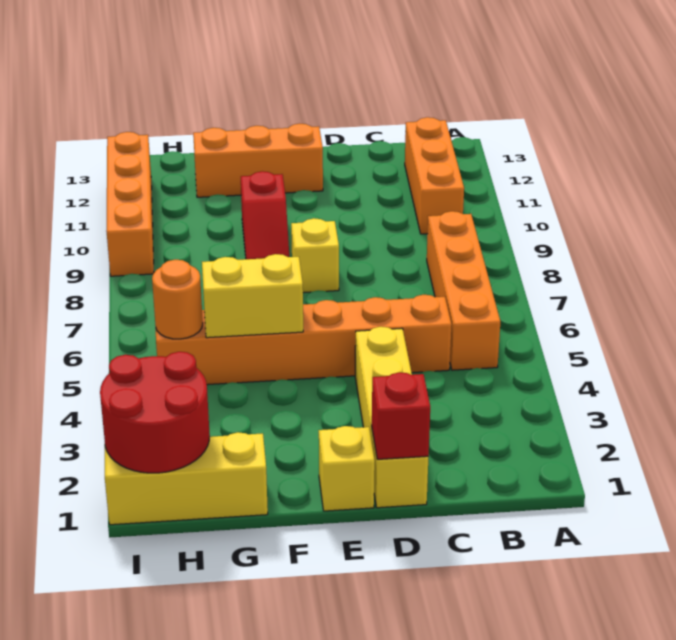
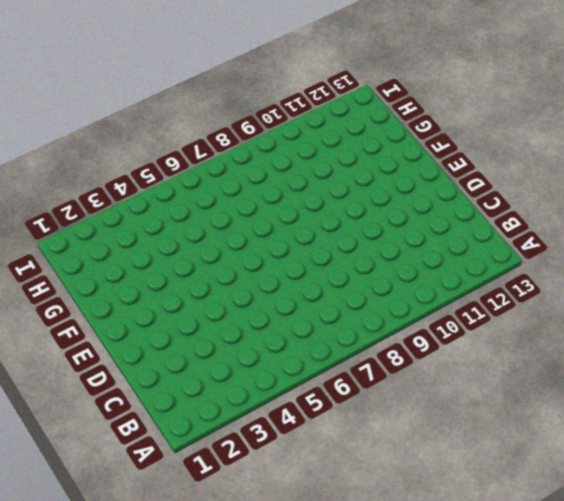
none -> orange brick B5:B8 level 1
none -> orange brick B10:B12 level 1
none -> orange brick C5:H5 level 1

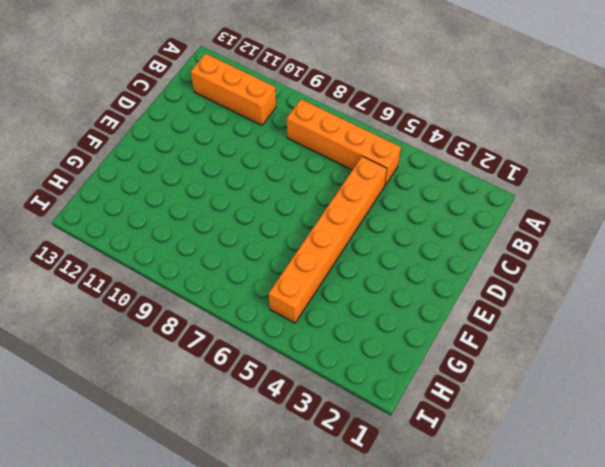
none -> yellow brick D1:D4 level 1
none -> yellow brick E1 level 1
none -> yellow brick E8 level 1

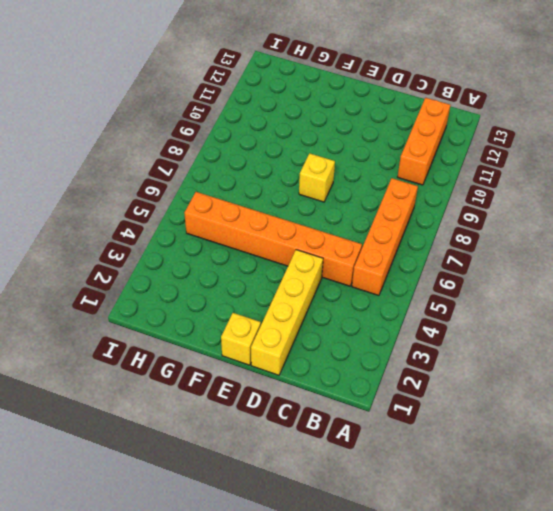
none -> orange brick E12:G12 level 1
none -> red slope F9:F10 level 1 top 10
none -> yellow brick G1:I1 level 1

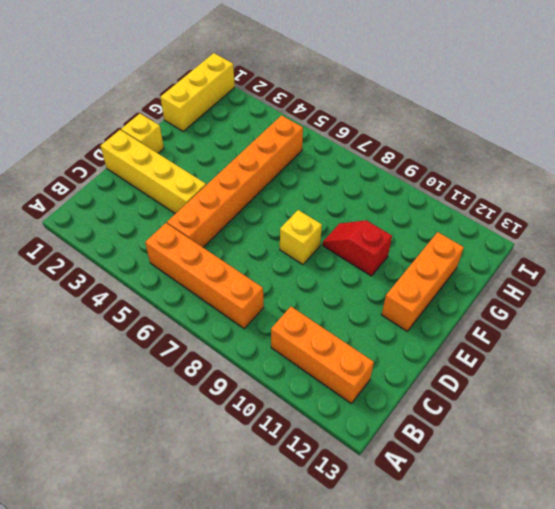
none -> orange brick I9:I12 level 1
none -> red brick D1 level 2
none -> yellow brick F5:G5 level 2

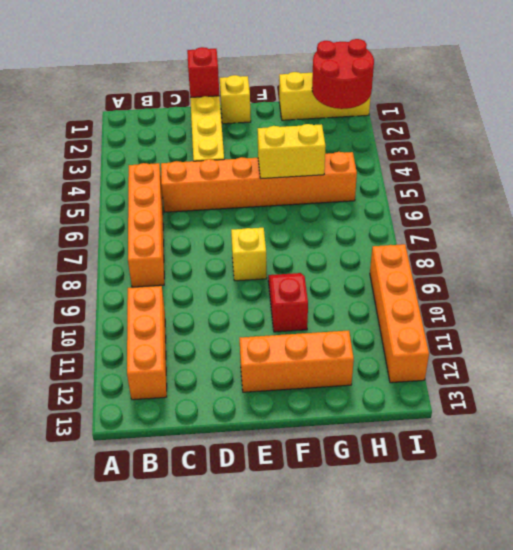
none -> orange round brick H5 level 2

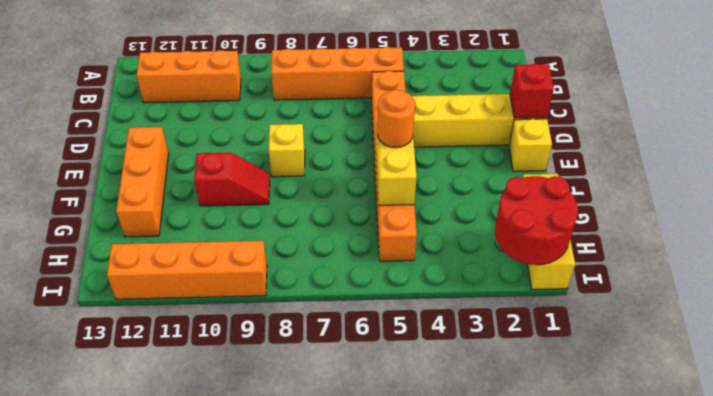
orange round brick F5 level 3 -> orange round brick H5 level 2

